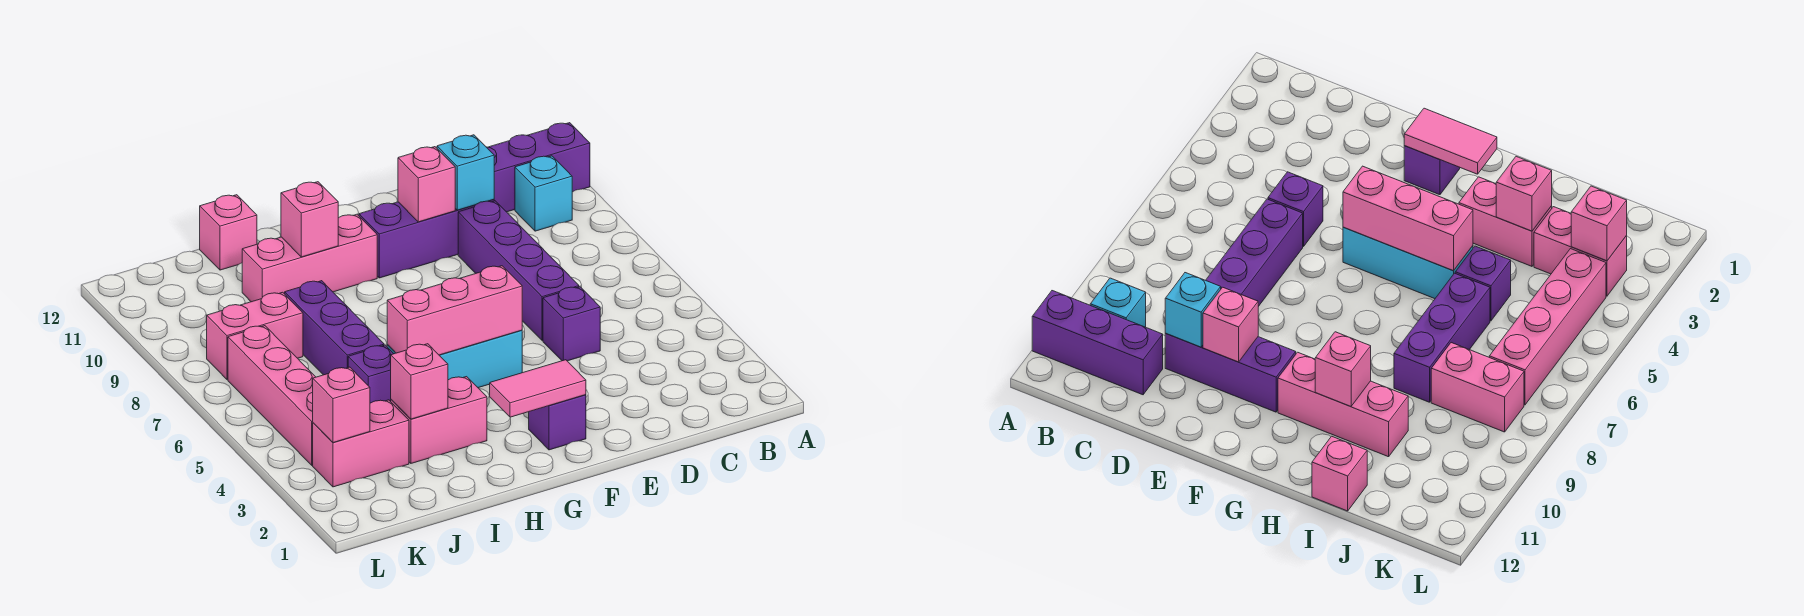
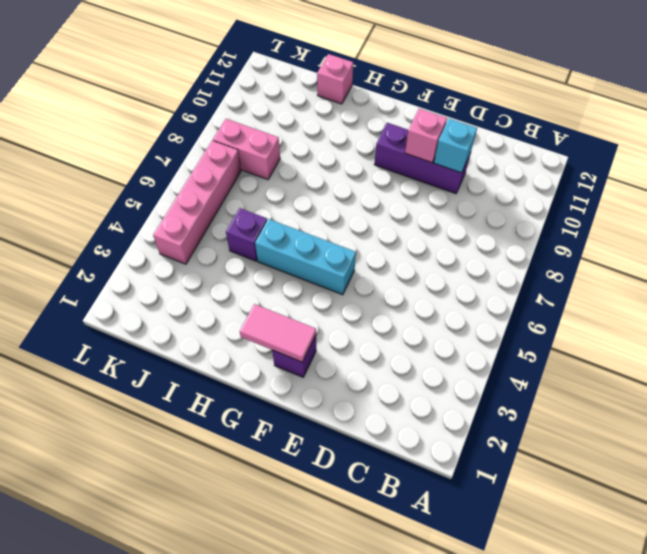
none -> purple brick A11:C11 level 1
none -> cyan brick B10 level 1
none -> purple brick D5 level 1

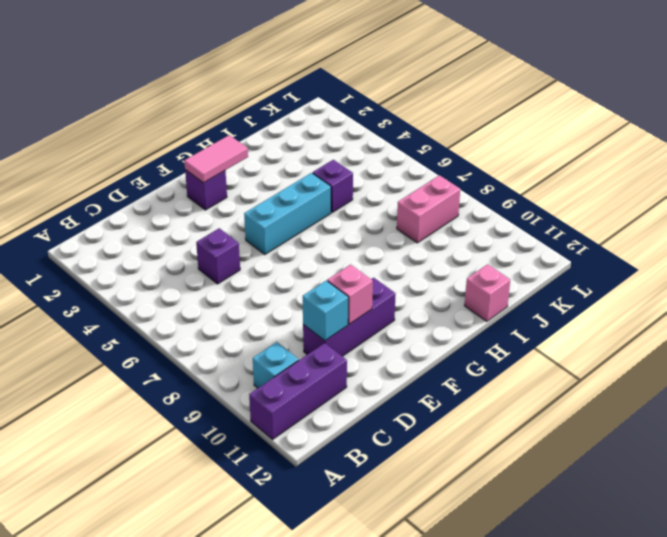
none -> purple brick D6:D9 level 1
none -> pink brick G10:I10 level 1
none -> pink brick H3:I3 level 1

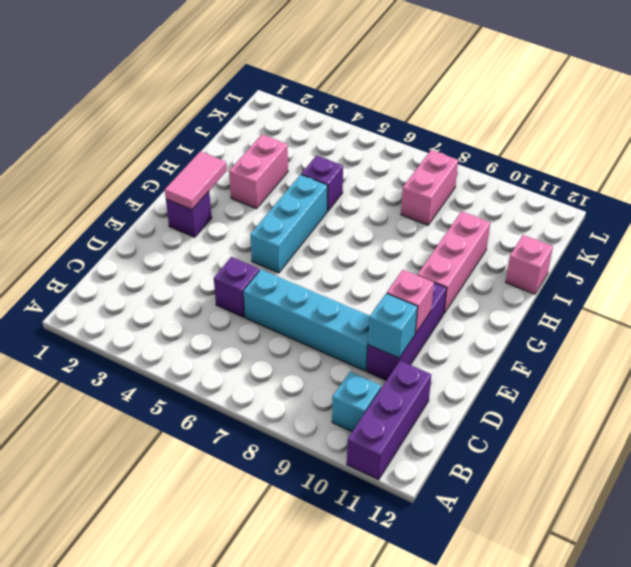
cyan brick D6:D9 level 1 -> purple brick D6:D9 level 1
none -> purple brick I6:I8 level 1
none -> pink brick J3:K3 level 1
none -> pink brick K4:K7 level 1

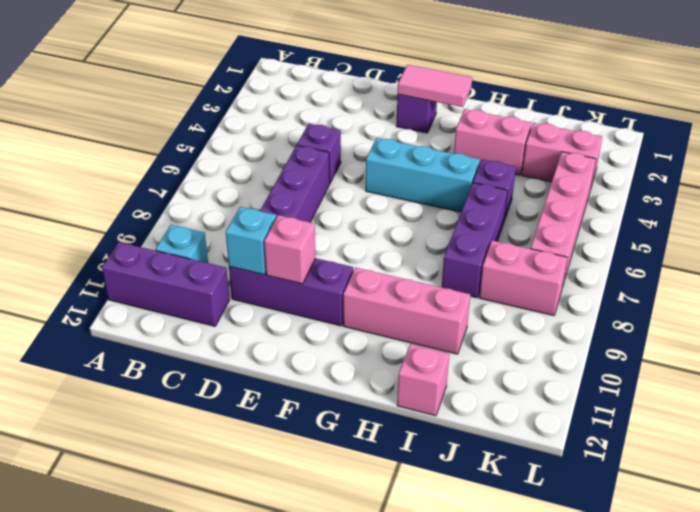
none -> pink brick F5:H5 level 2
none -> pink brick H10 level 2
none -> pink brick I3 level 2

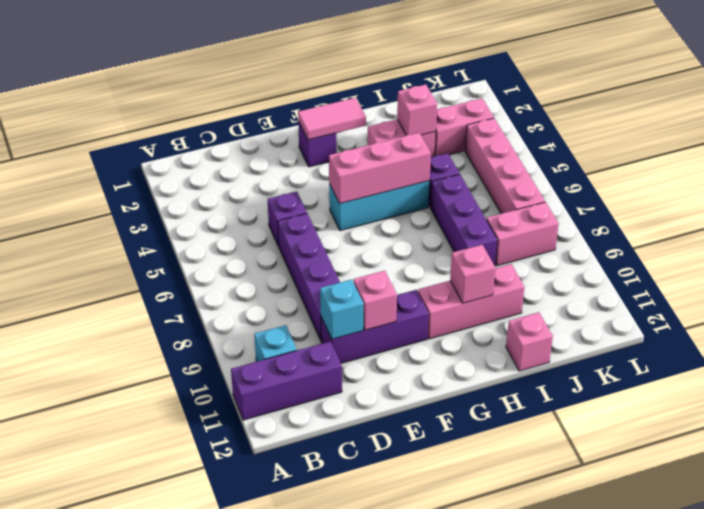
none -> pink brick K3 level 2

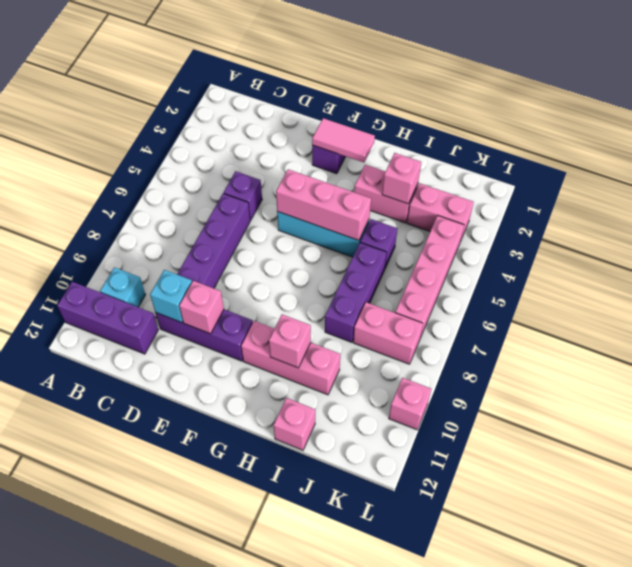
pink brick L10 level 1 -> pink brick K3 level 2

